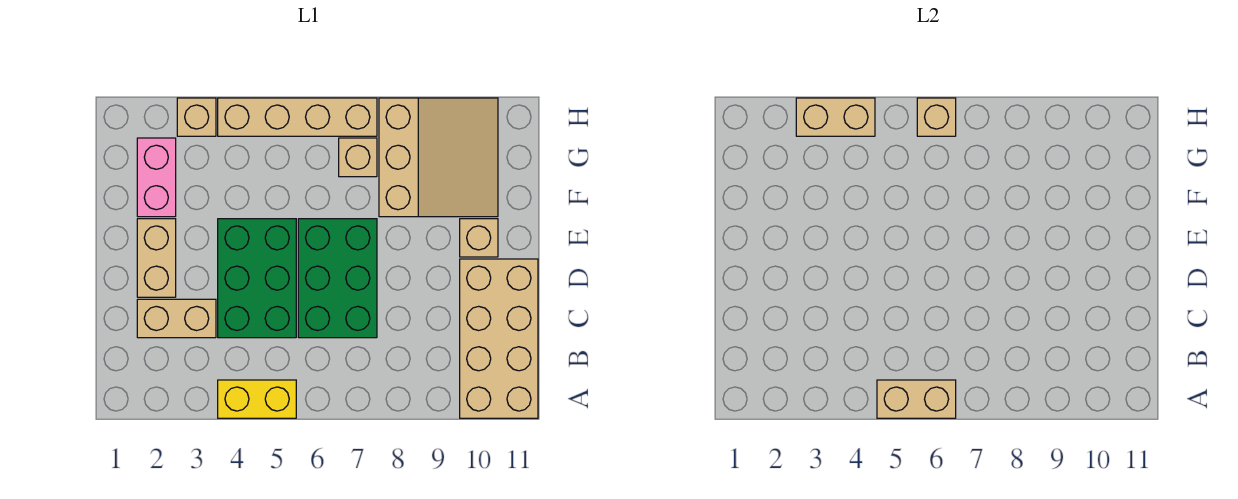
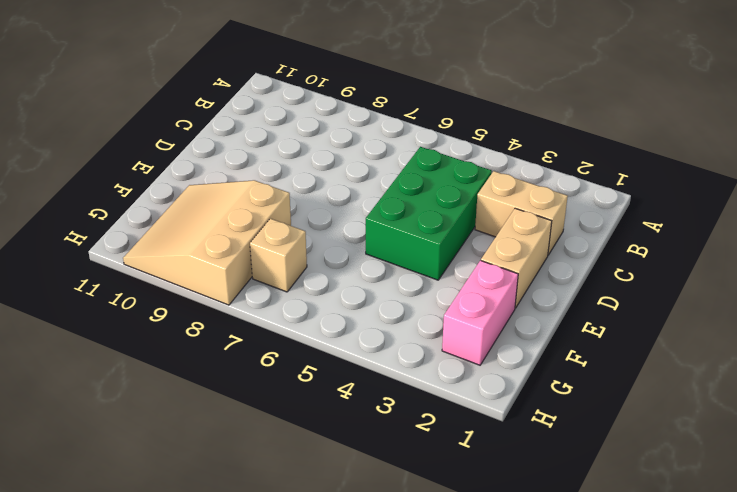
none -> yellow brick A4:A5 level 1
none -> tan brick A10:D11 level 1
none -> green brick C6:E7 level 1

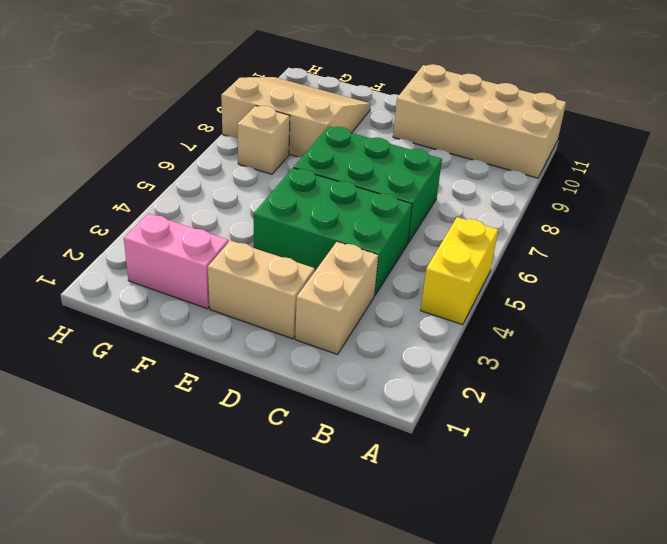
none -> tan brick E10 level 1
none -> tan brick H3 level 1
none -> tan brick H4:H7 level 1

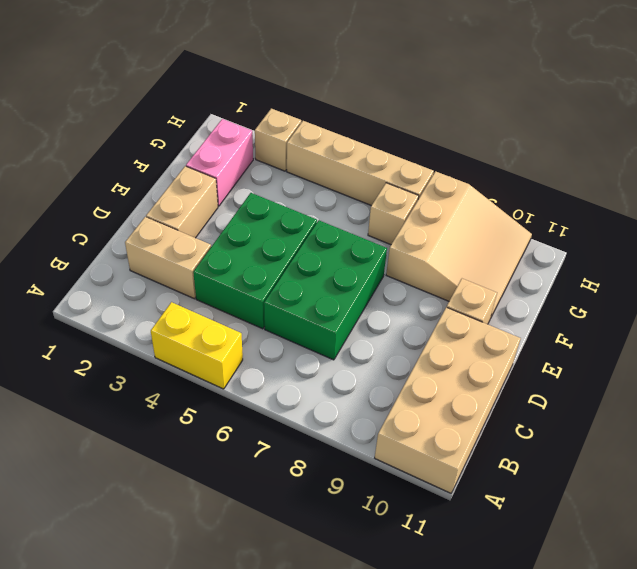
none -> tan brick A5:A6 level 2
none -> tan brick H3:H4 level 2
none -> tan brick H6 level 2

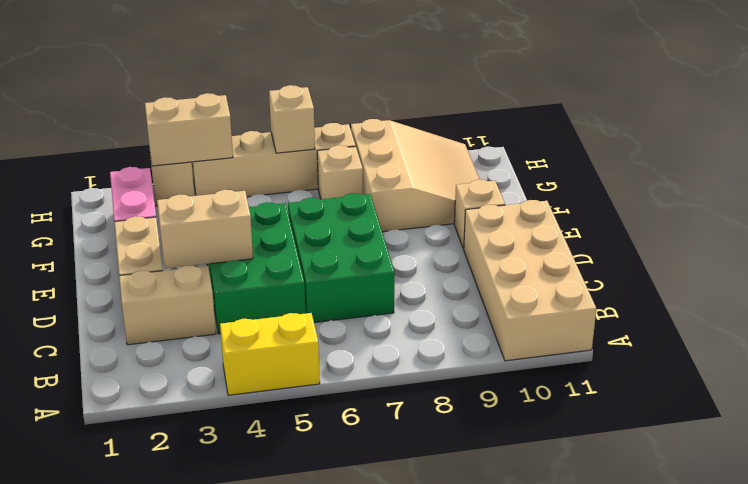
tan brick D3:D4 level 2 -> tan brick A5:A6 level 2

